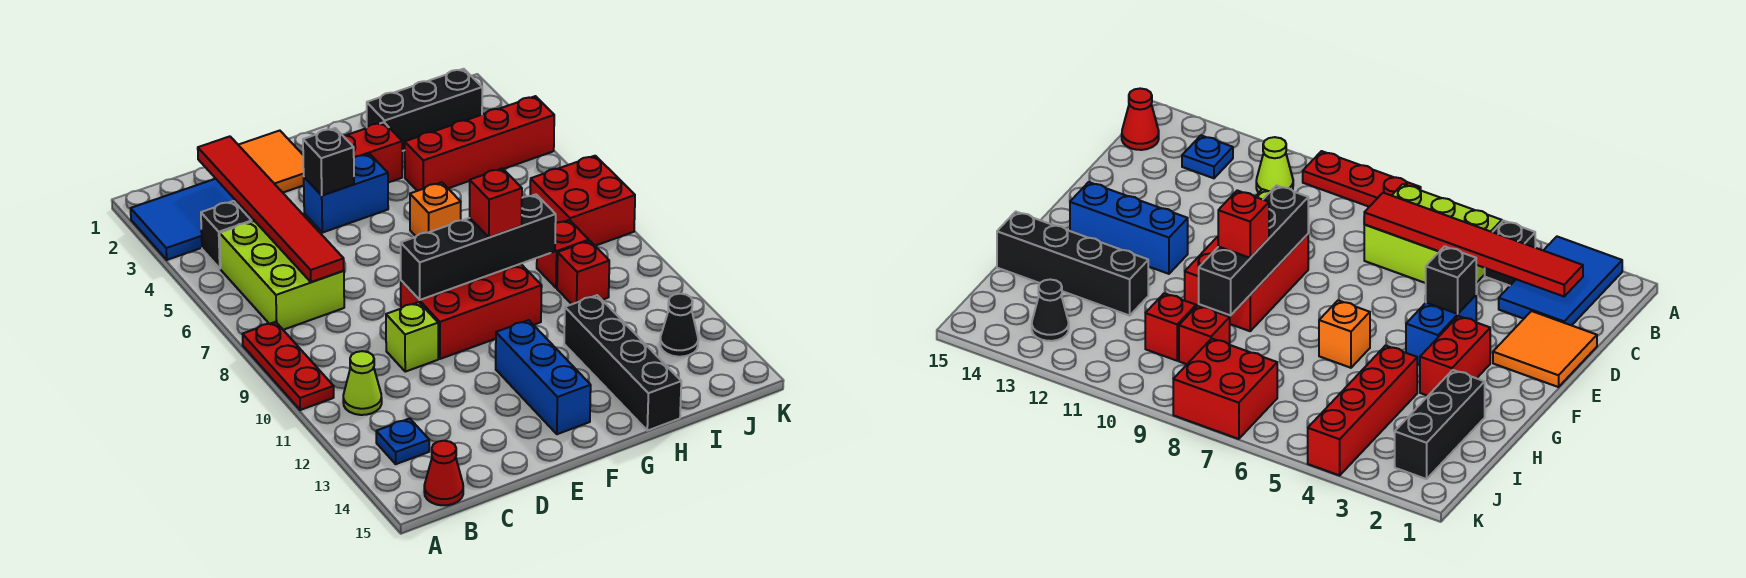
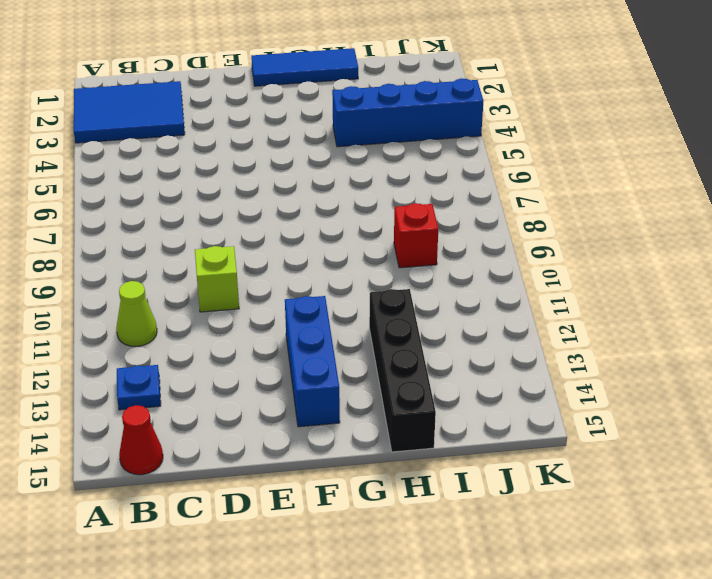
blue tile F1:H1 level 1 -> none
blue brick H4:K4 level 1 -> red brick H4:K4 level 1
none -> red plate A8:A10 level 1
none -> black brick B4 level 1
none -> lime brick B5:C7 level 1

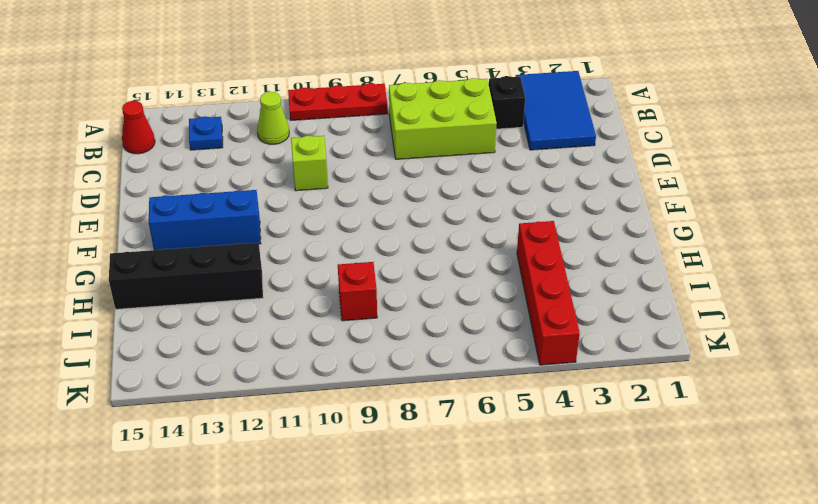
none -> orange tile D1:E2 level 1
none -> blue brick E4:F4 level 1
none -> red brick E9:G10 level 1

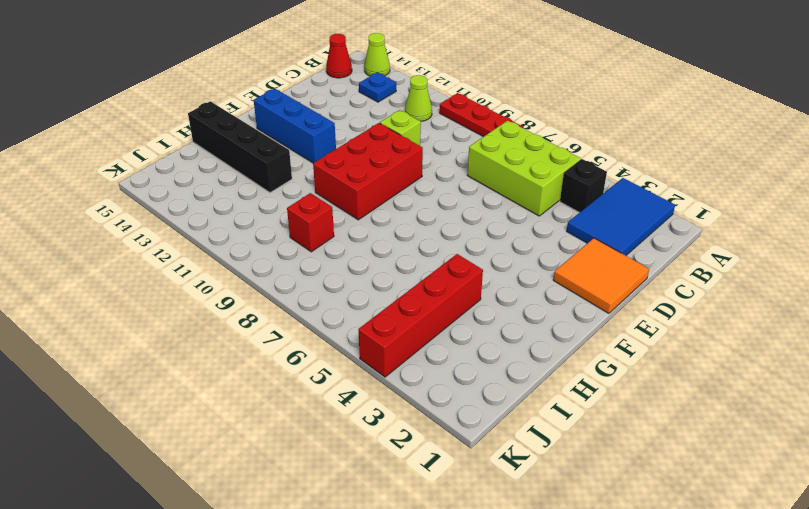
lime cone A14 level 1 -> none
none -> blue brick E4:F4 level 1
none -> red brick F3:G3 level 1
none -> orange brick G6 level 1

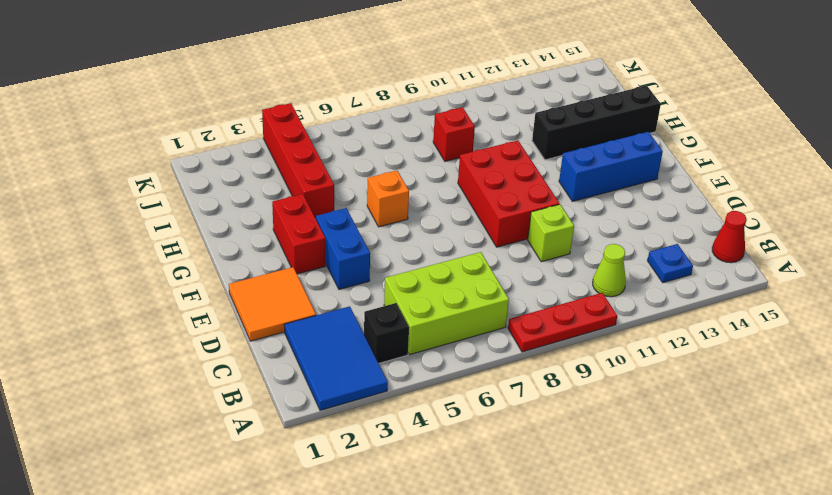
none -> black brick H2:J2 level 1
none -> red brick I10 level 1
none -> red brick J7:K8 level 1

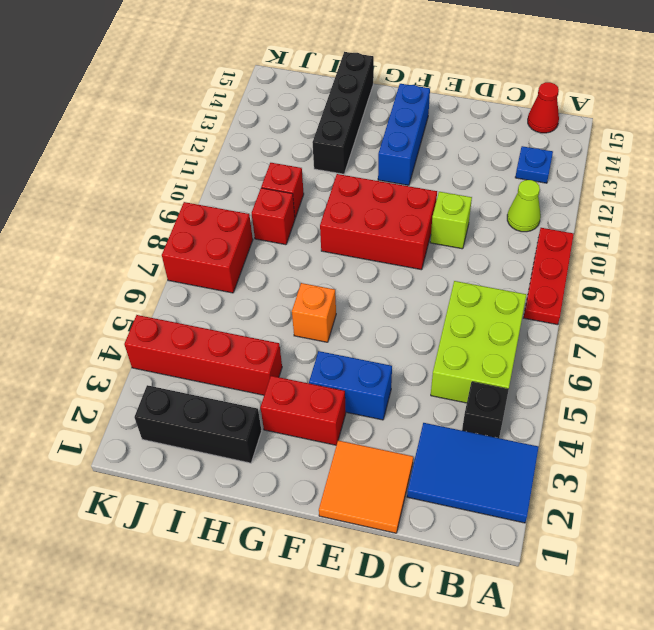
none -> black cone J13 level 1
none -> red tile C2:C7 level 2
none -> black brick E4 level 2

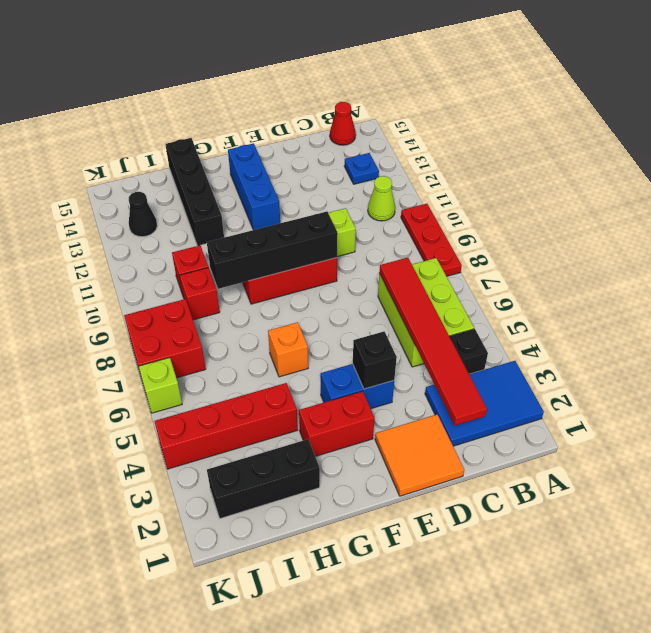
lime brick K6 level 1 -> none
none -> red brick G9 level 3

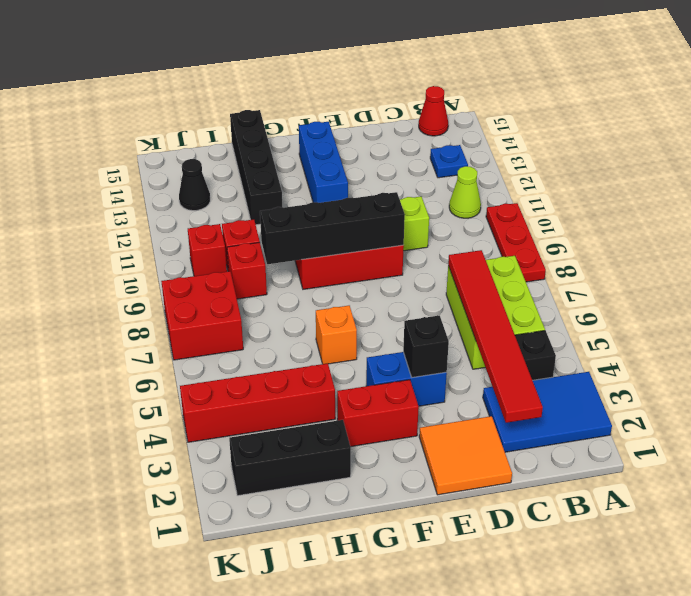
red brick J10 level 1 -> red brick G9 level 3

